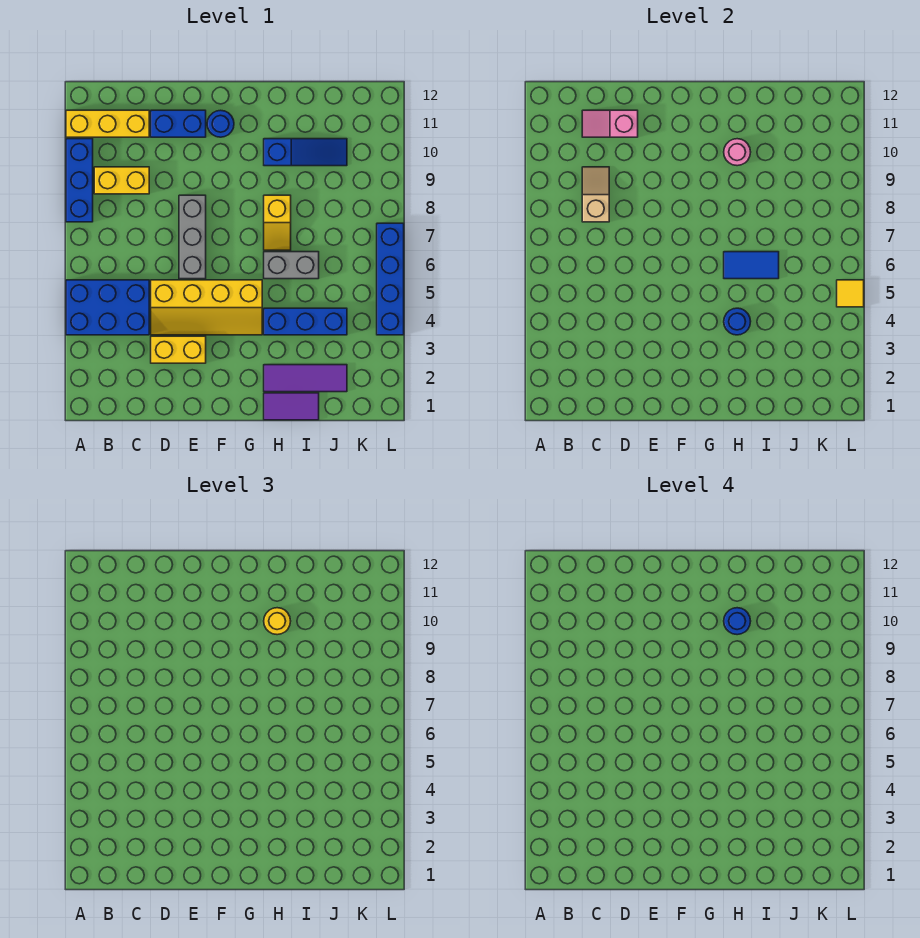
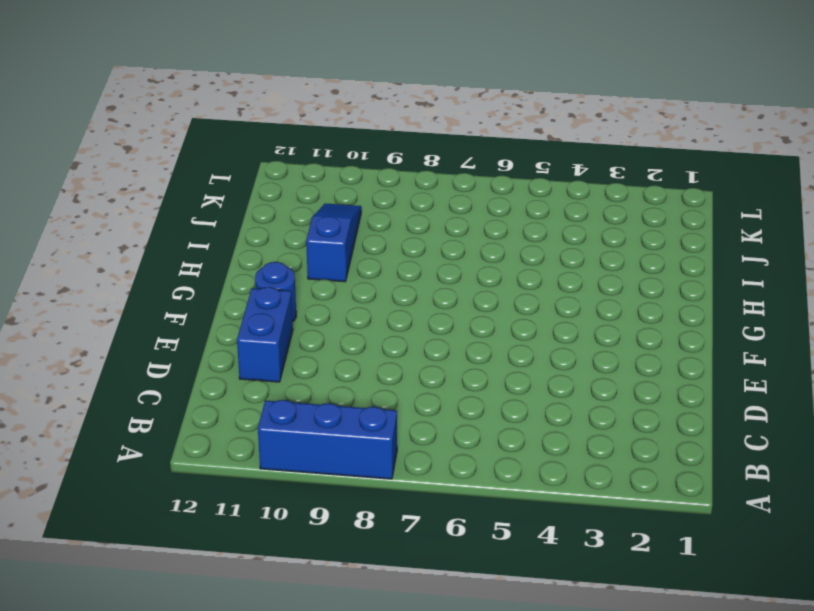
none -> blue brick A4:C5 level 1
none -> yellow brick A11:C11 level 1
none -> yellow brick B9:C9 level 1

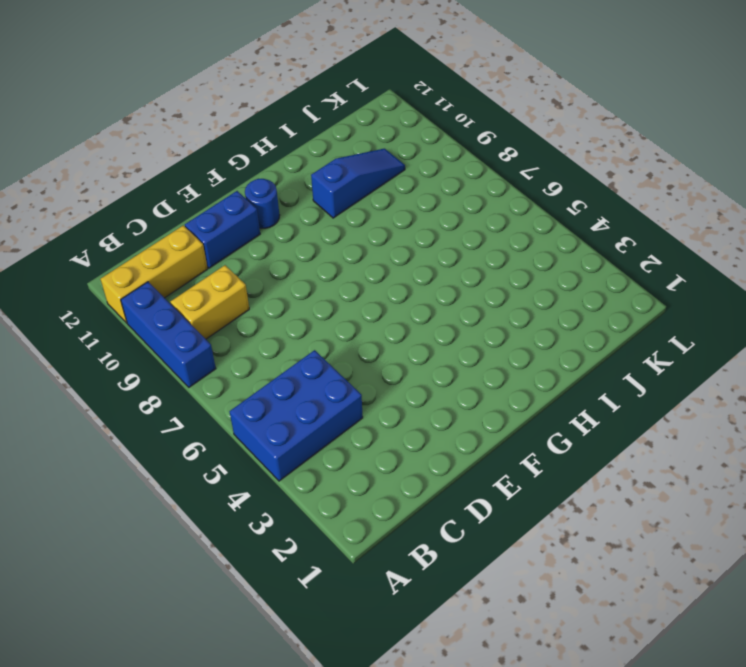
none -> yellow brick D3:E3 level 1
none -> yellow slope D4:G5 level 1 top 5
none -> grey brick E6:E8 level 1

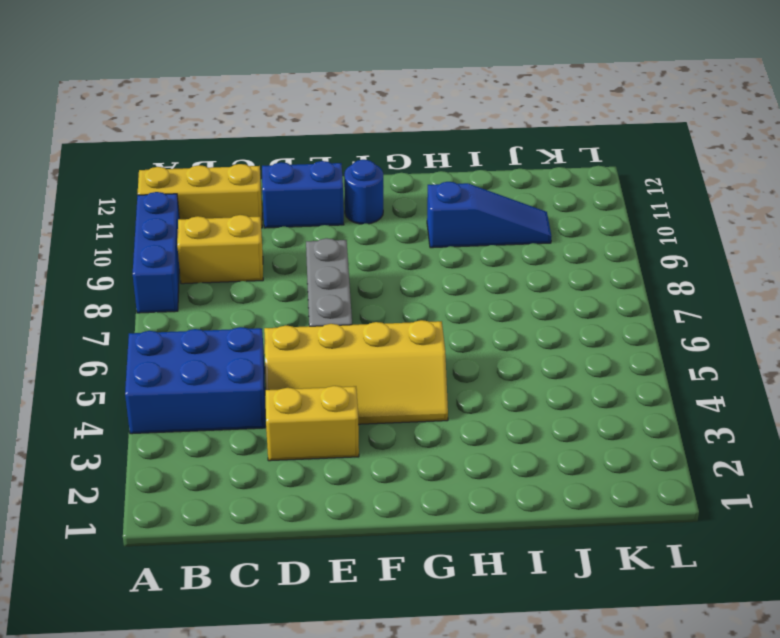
none -> purple tile H1:I1 level 1
none -> purple tile H2:J2 level 1
none -> blue brick H4:J4 level 1

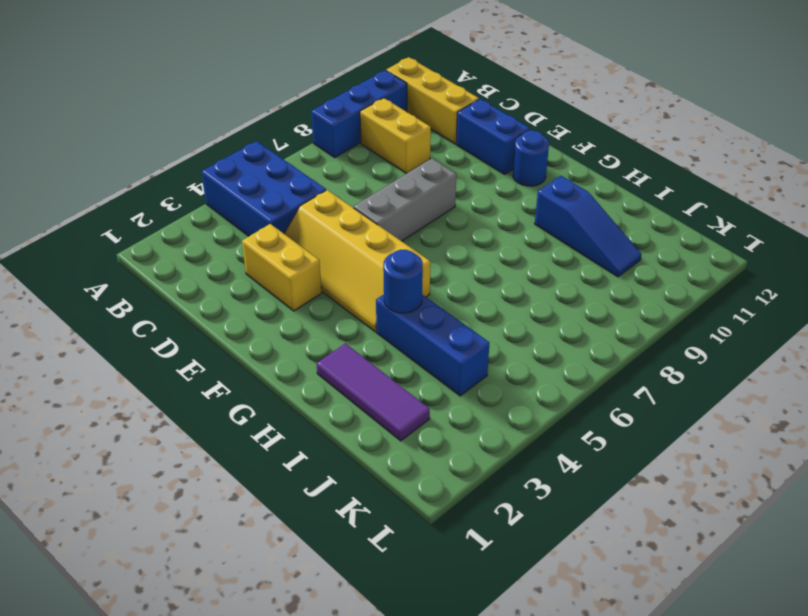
none -> purple tile H1:I1 level 1
none -> grey brick H6:I6 level 1
none -> yellow slope H7:H8 level 1 top 8

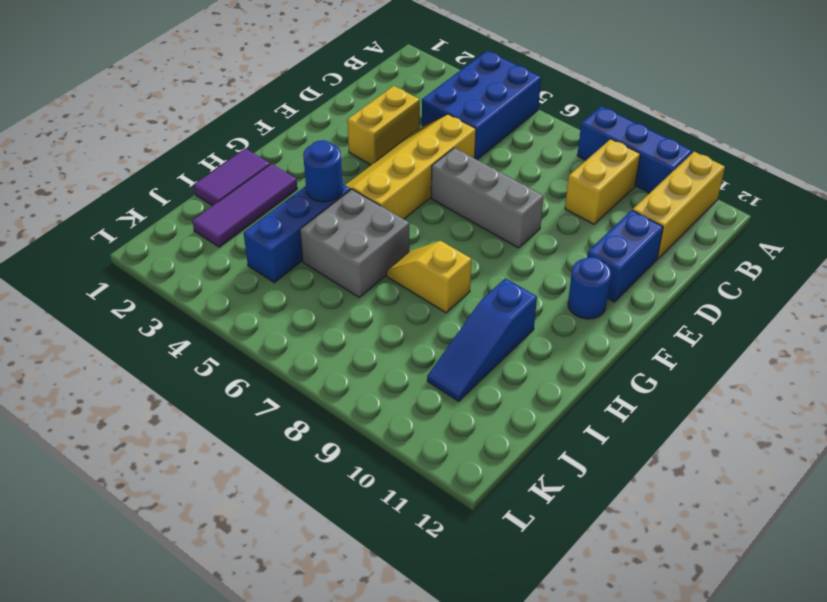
grey brick H5:I6 level 1 -> grey brick H6:I6 level 1
none -> blue brick L4:L7 level 1
none -> tan slope C8:C9 level 2 top 8
none -> pink slope C11:D11 level 2 top D

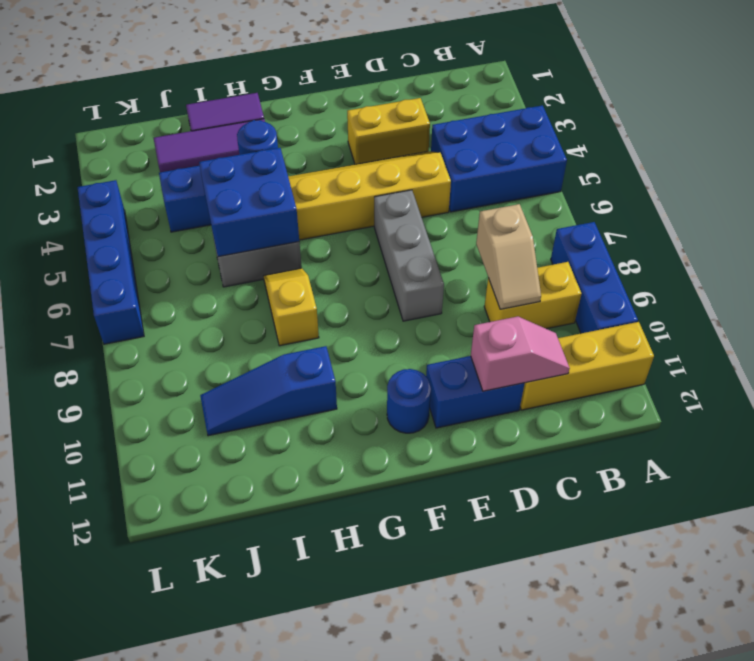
blue brick H5:I6 level 2 -> blue tile H6:I6 level 2
none -> pink round brick H10 level 2
none -> yellow tile L5 level 2
none -> yellow round brick H10 level 3

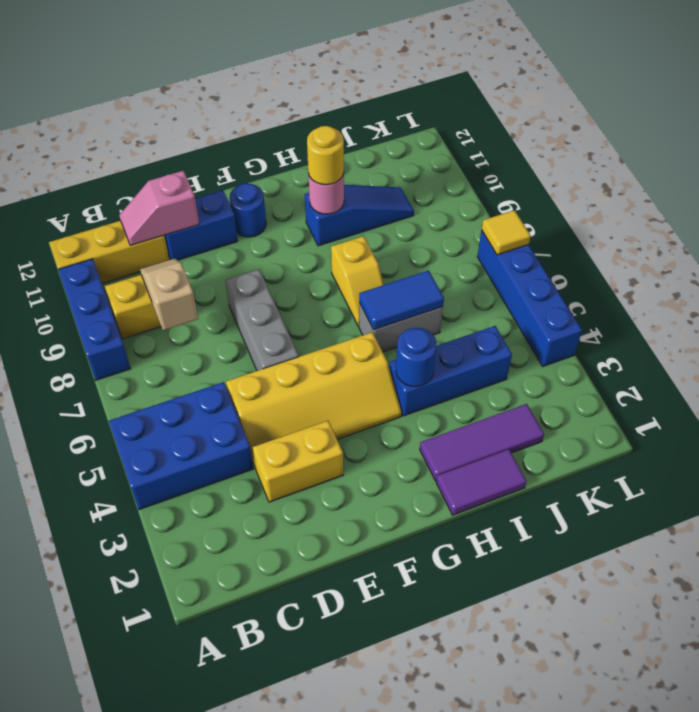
yellow tile L7 level 2 -> yellow tile L5 level 2
none -> blue round brick H10 level 4

